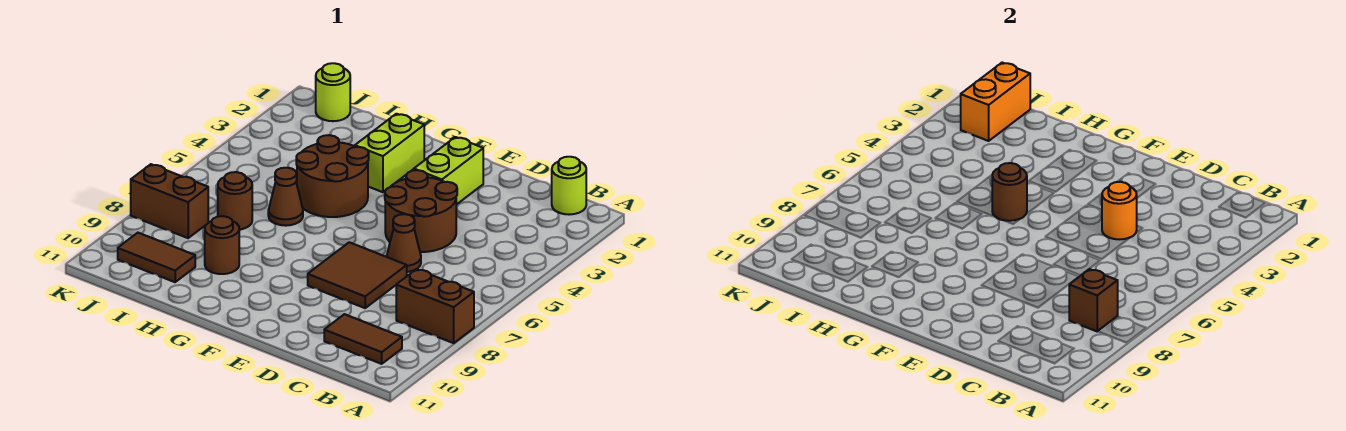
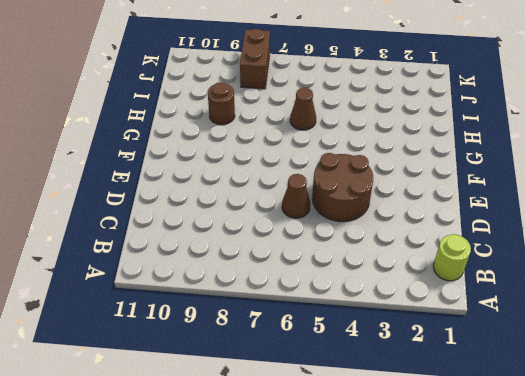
none -> brown brick A8:B8 level 1
none -> brown tile B10:C10 level 1
none -> brown tile D7:E8 level 1

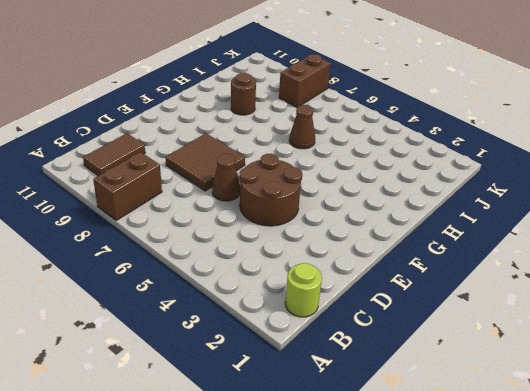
none -> lime brick E2:E3 level 1
none -> lime brick G2:G3 level 1
none -> brown round brick G4:H5 level 1

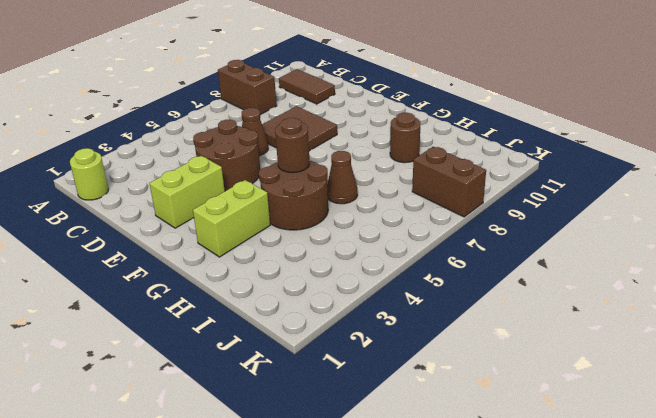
none -> brown round brick I7 level 1
none -> brown tile I10:J10 level 1
none -> lime round brick J1 level 1

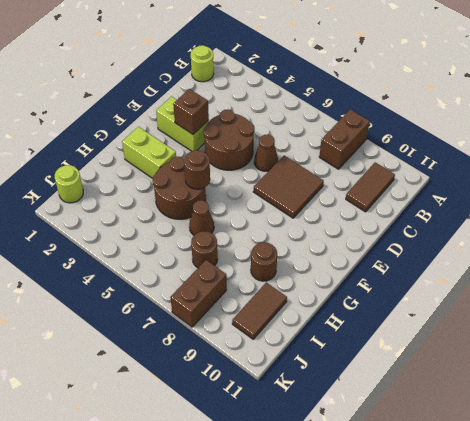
brown brick E3 level 2 -> brown brick B8 level 2
none -> orange round brick D4 level 2
none -> orange brick J1:J2 level 2

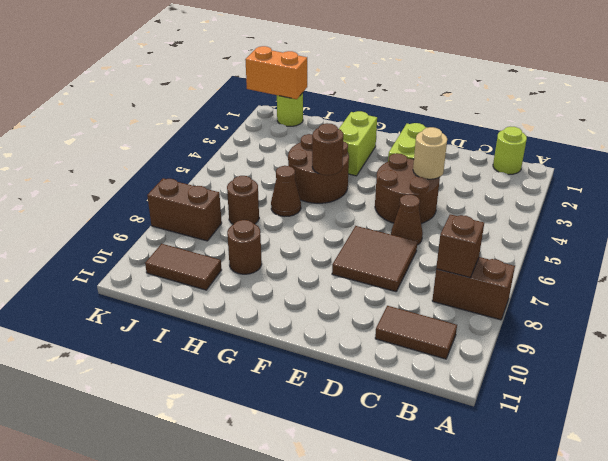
tan round brick D4 level 2 -> orange round brick D4 level 2
orange brick J1:K1 level 2 -> orange brick J1:J2 level 2

